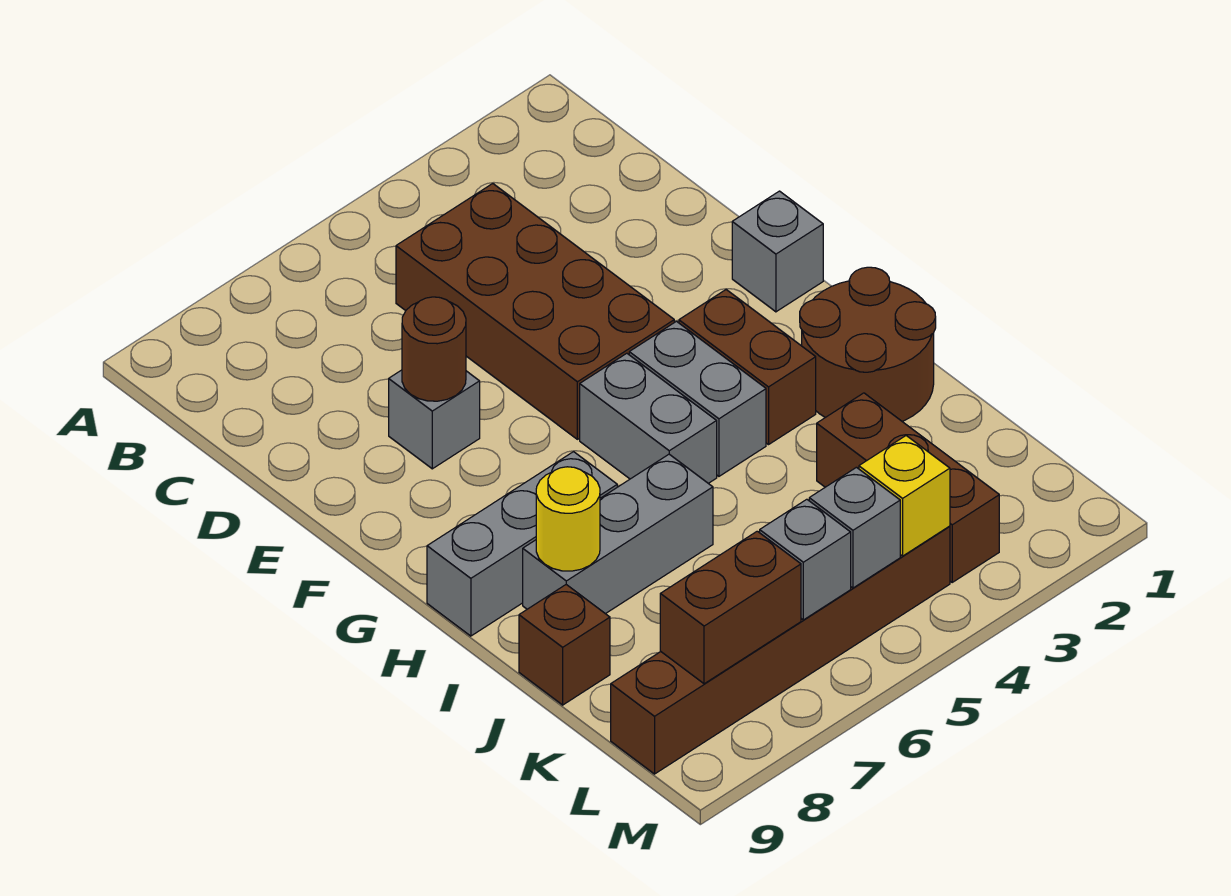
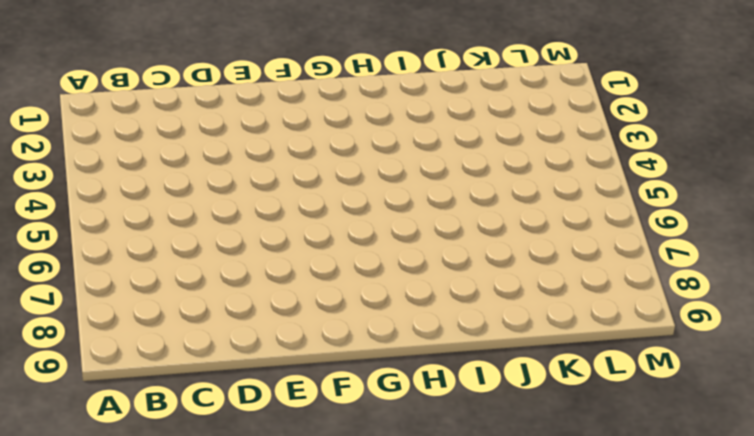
none -> brown brick C4:F5 level 1
none -> grey brick E7 level 1
none -> grey brick F1 level 1

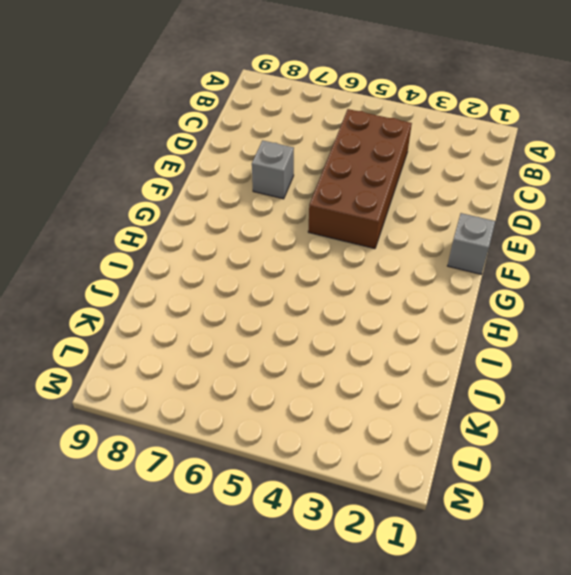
none -> brown brick G3:H3 level 1
none -> grey brick G4:H4 level 1
none -> grey brick G5:H5 level 1

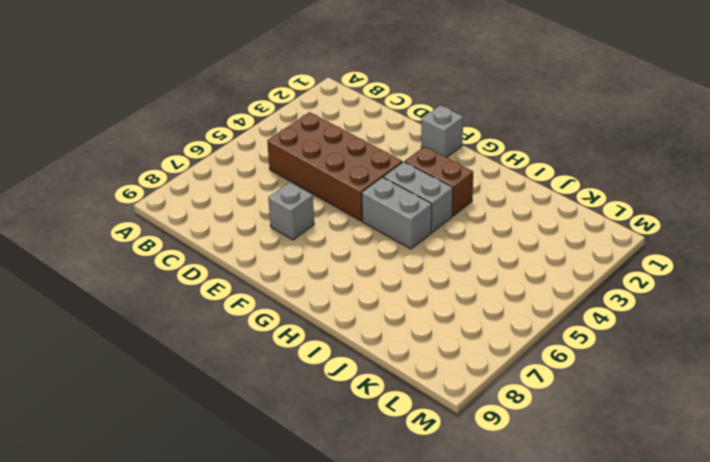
none -> brown round brick H1:I2 level 1
none -> grey brick H7:H9 level 1
none -> grey brick I6:I8 level 1

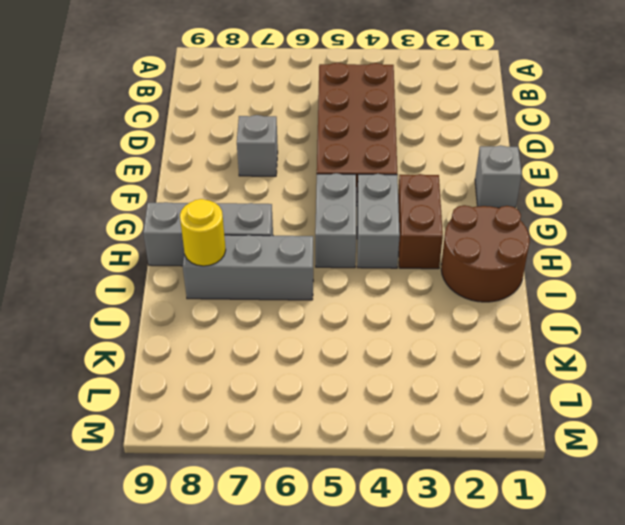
none -> brown brick J3:L3 level 1
none -> brown brick J9 level 1
none -> brown brick L4:L9 level 1

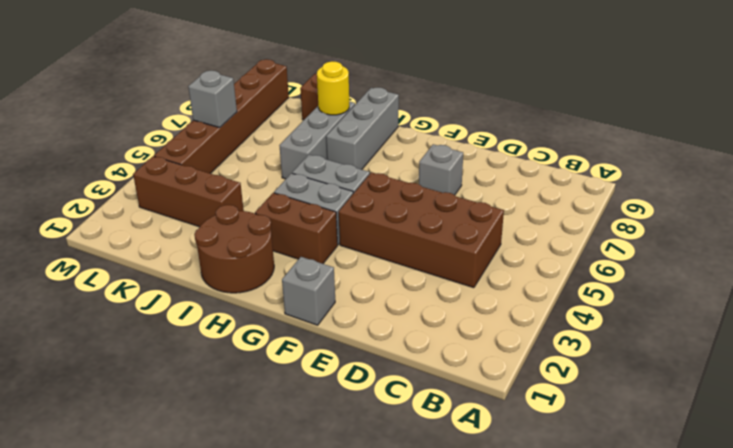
none -> brown round brick E7 level 2
none -> yellow brick L4 level 2
none -> grey brick L5 level 2

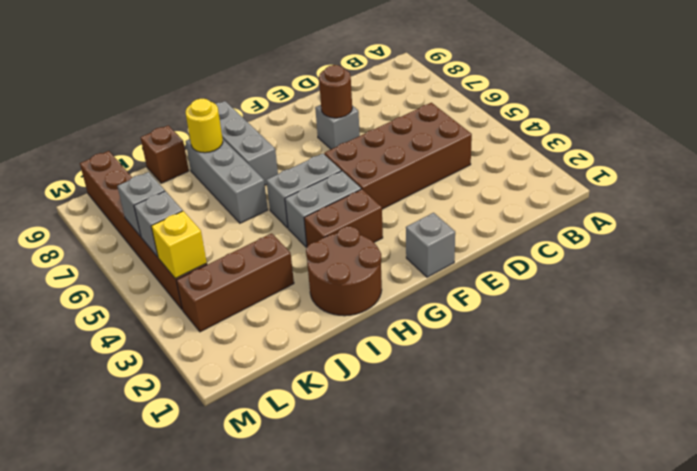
none -> brown brick L7:L8 level 2

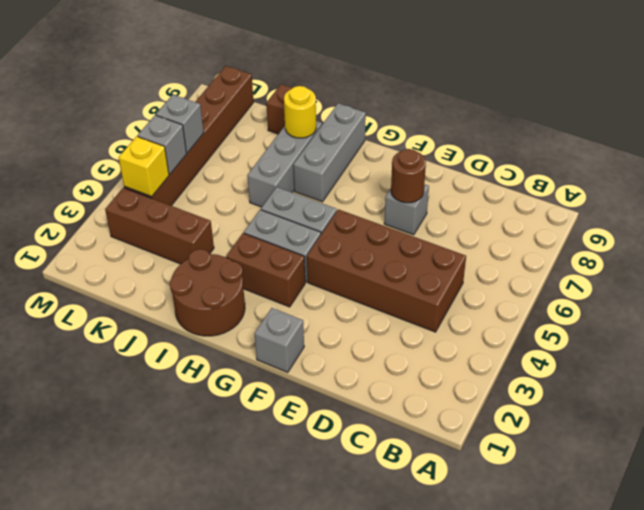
none -> brown brick L7:L8 level 2

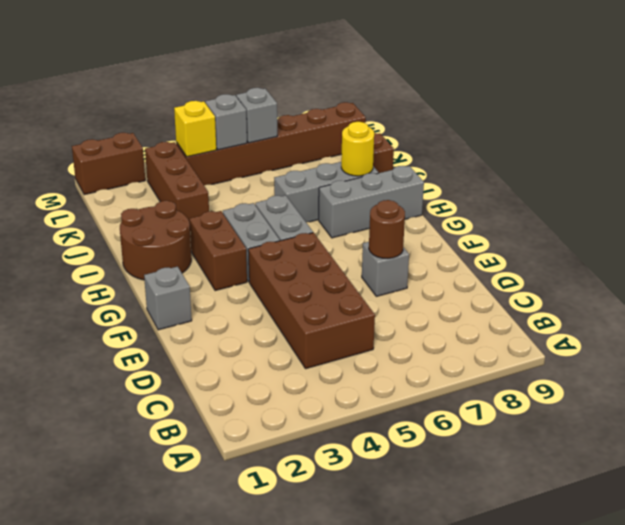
brown brick M1:M2 level 1 -> brown brick L7:L8 level 2

